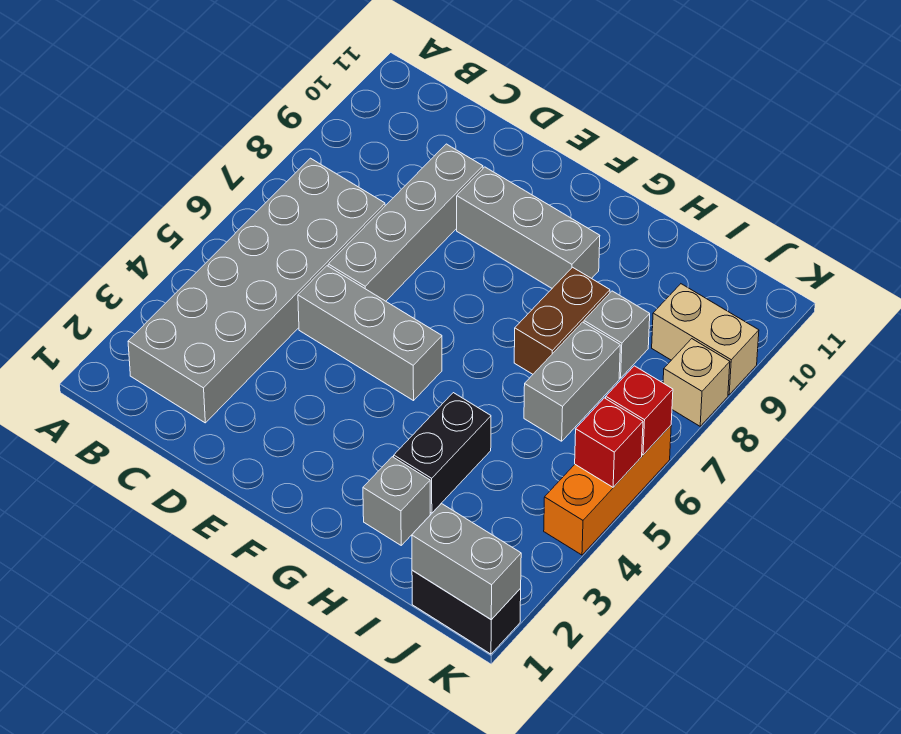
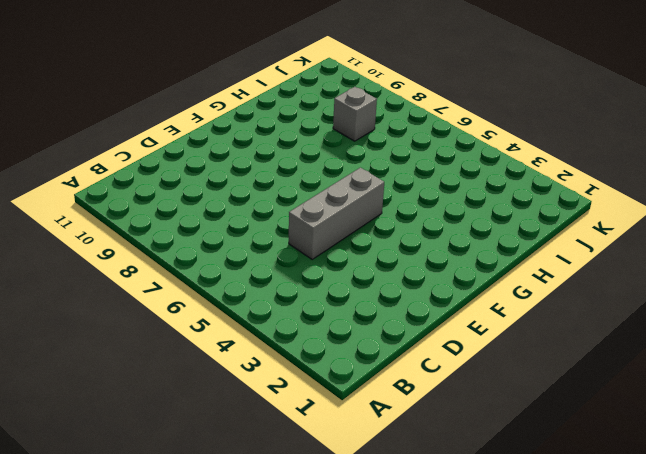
none -> grey brick B2:C7 level 1
none -> grey brick D6:D9 level 1
none -> grey brick E9:G9 level 1

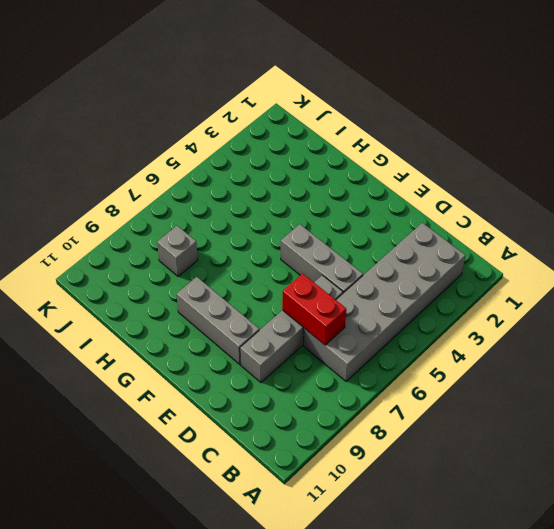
red brick C7:D7 level 2 -> none
none -> grey brick H2 level 1
none -> black brick H3:H4 level 1
none -> brown brick H7:H8 level 1

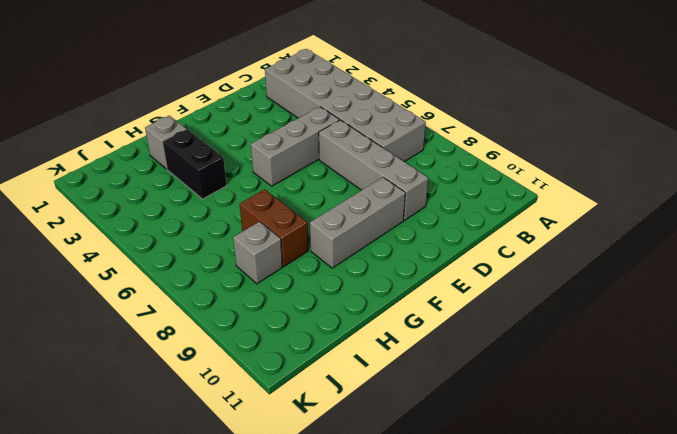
none -> grey brick I6:I7 level 1
none -> black brick J1:K1 level 1
none -> tan brick J9:K9 level 1

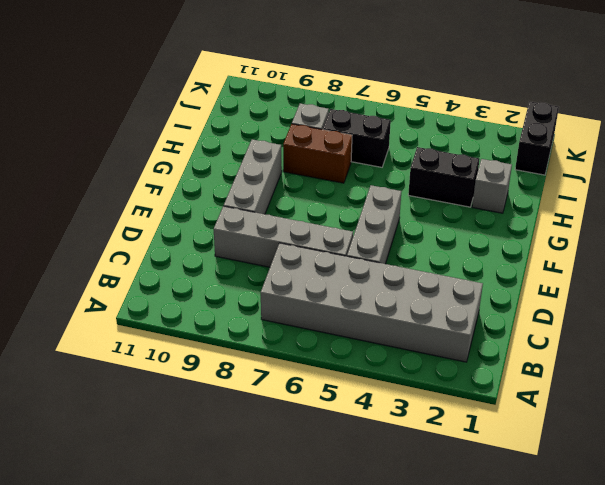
black brick I6:I7 level 1 -> grey brick I6:I7 level 1
none -> tan brick J9:K9 level 1
none -> orange brick K4:K6 level 1
none -> tan brick K8 level 1

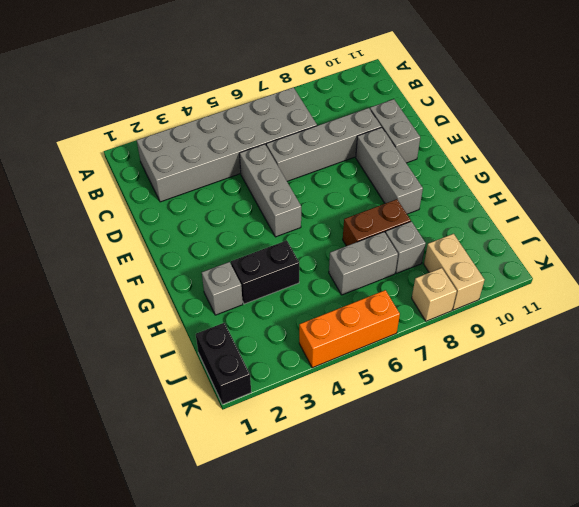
grey brick D10:E10 level 1 -> grey brick J1:K1 level 2
none -> red brick K5 level 2
none -> red brick K6 level 2

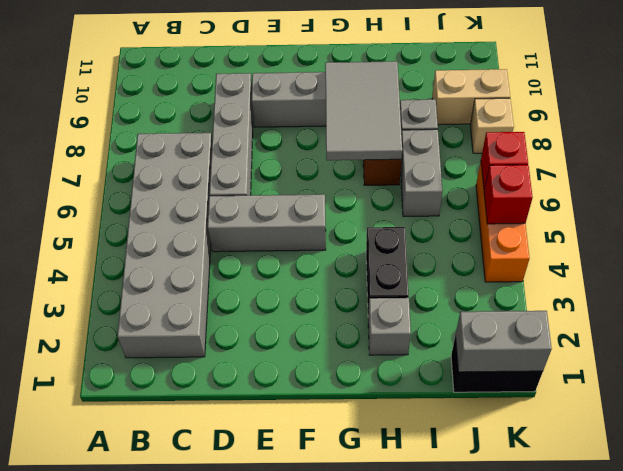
grey tile G7:H9 level 2 -> none

